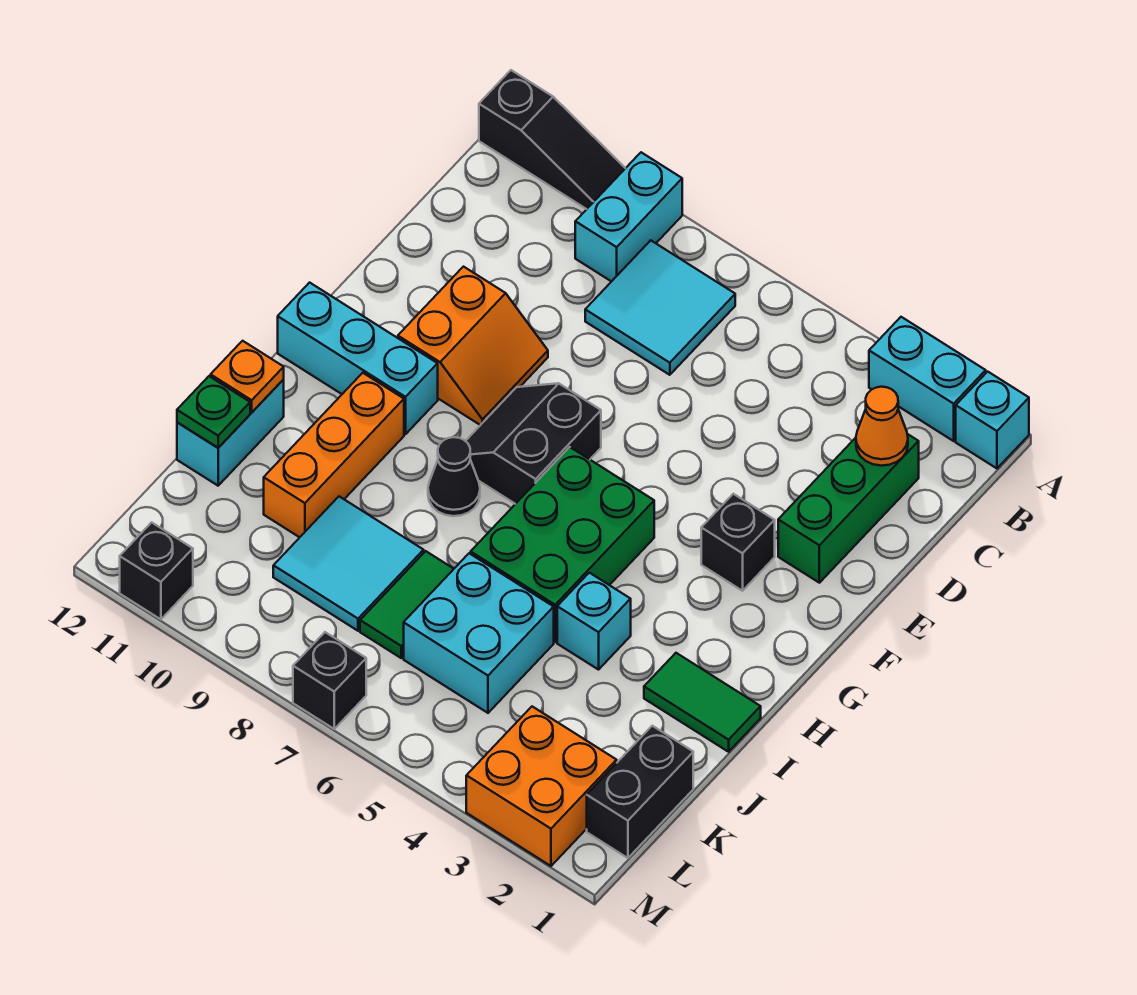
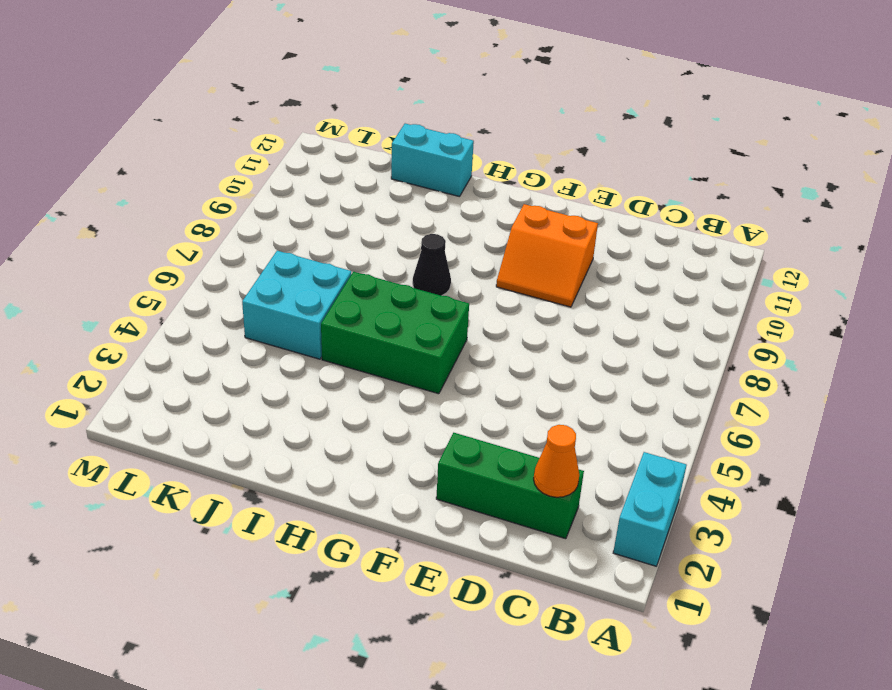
none -> cyan brick A1 level 1
none -> cyan brick A9:B9 level 1
none -> black slope A10:A12 level 1 top 12

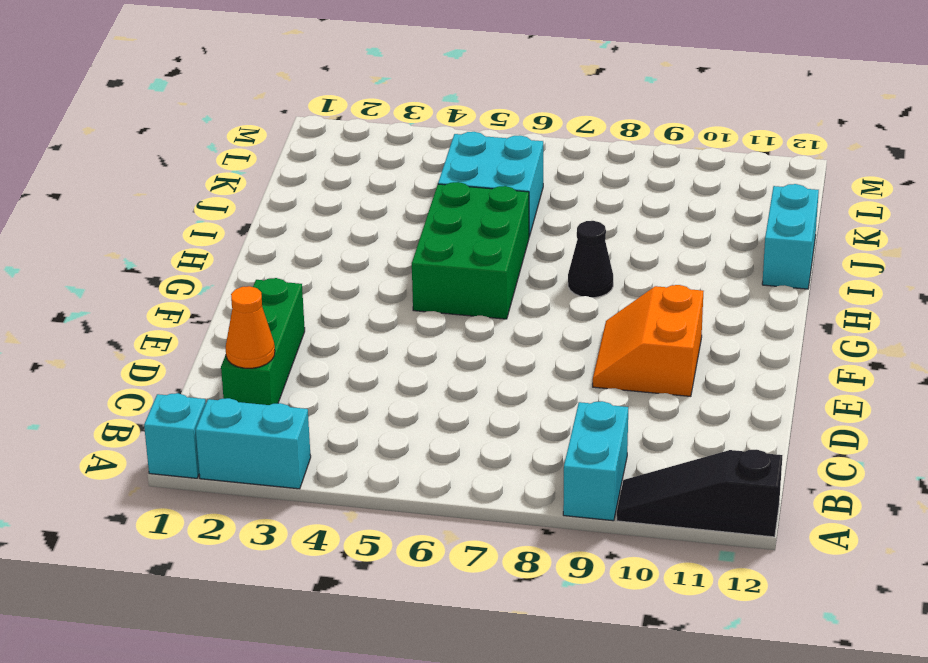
none -> cyan tile B7:C8 level 1
none -> black brick F3 level 1
none -> black slope F7:G8 level 1 top 7

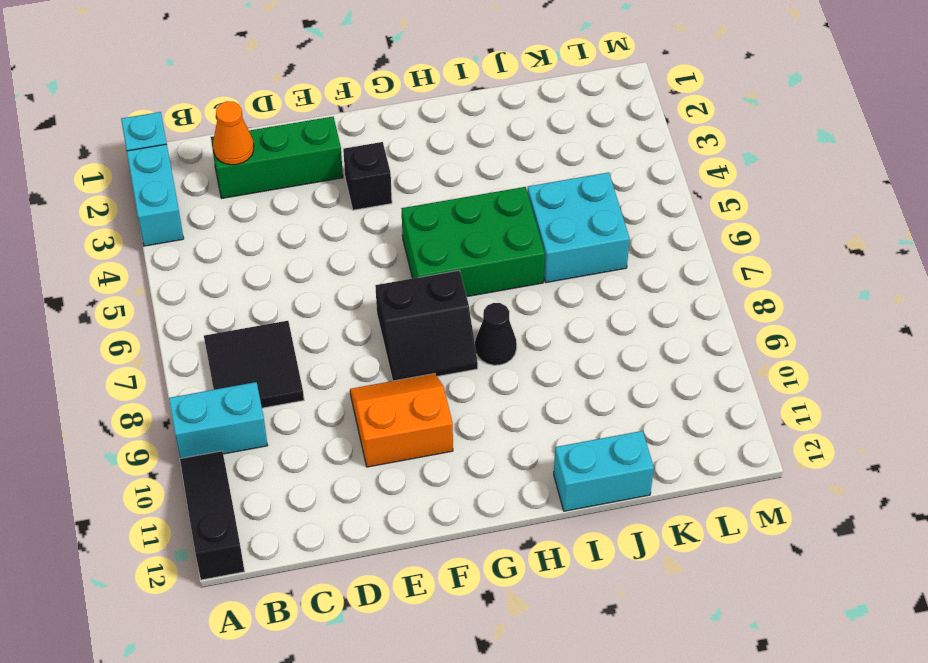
black tile B7:C8 level 1 -> cyan tile B7:C8 level 1
none -> cyan brick G10:G12 level 1
none -> orange brick H10:J10 level 1
none -> green tile I1:I2 level 1

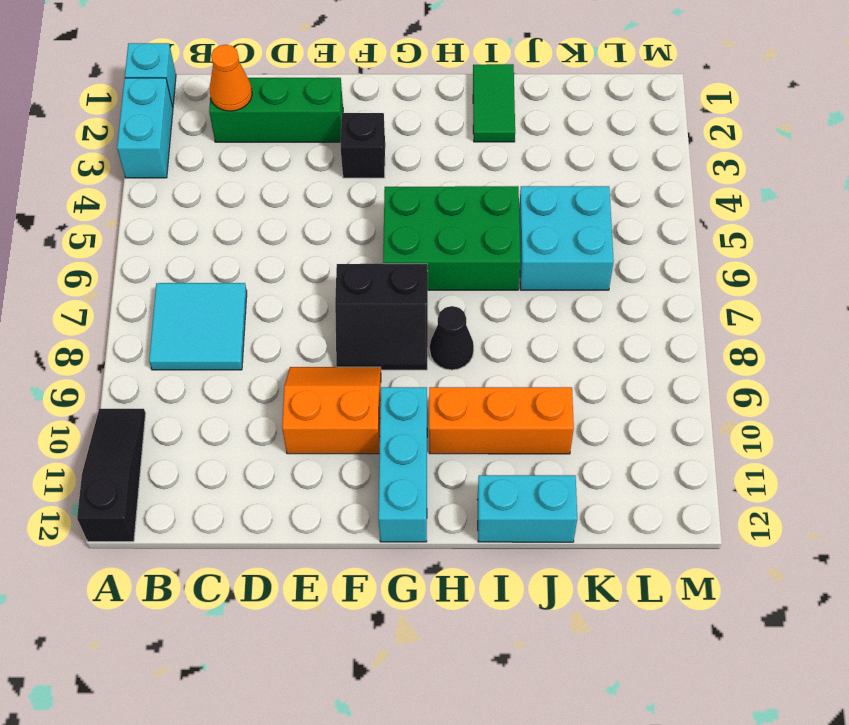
none -> cyan brick A9:B9 level 1
none -> cyan brick I4 level 1
none -> green tile J7:K7 level 1

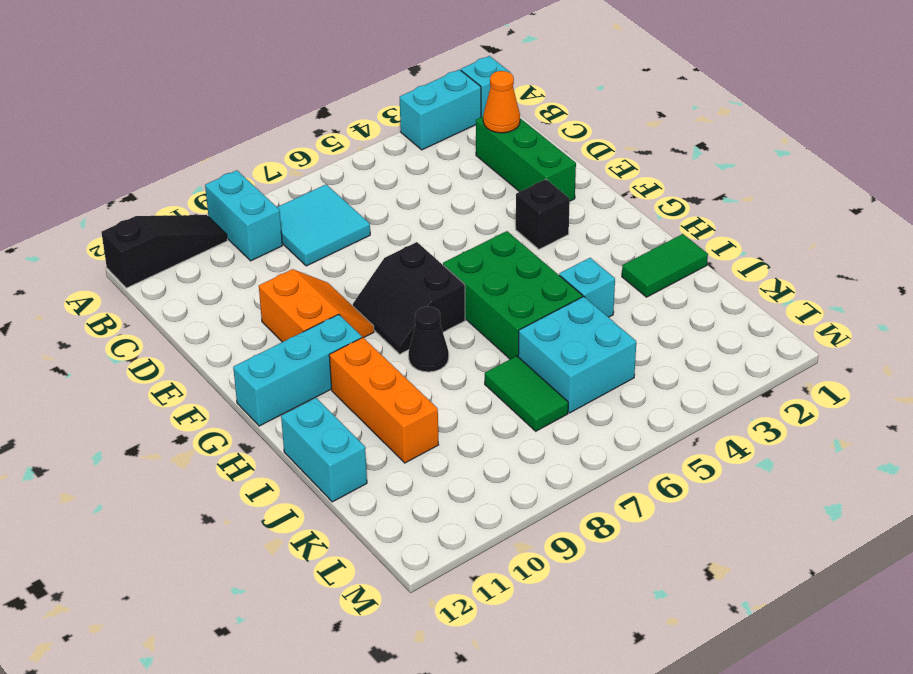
none -> cyan tile J8:K9 level 1
none -> black brick K1:L1 level 1
none -> orange brick L2:M3 level 1

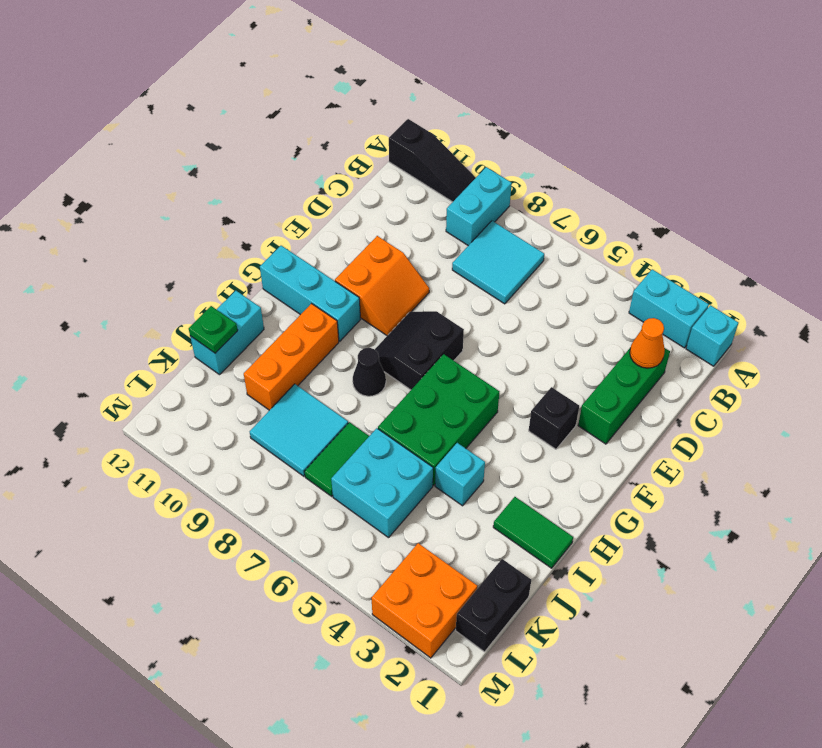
none -> black brick M7 level 1
none -> black brick M11 level 1
none -> orange plate I12 level 2

